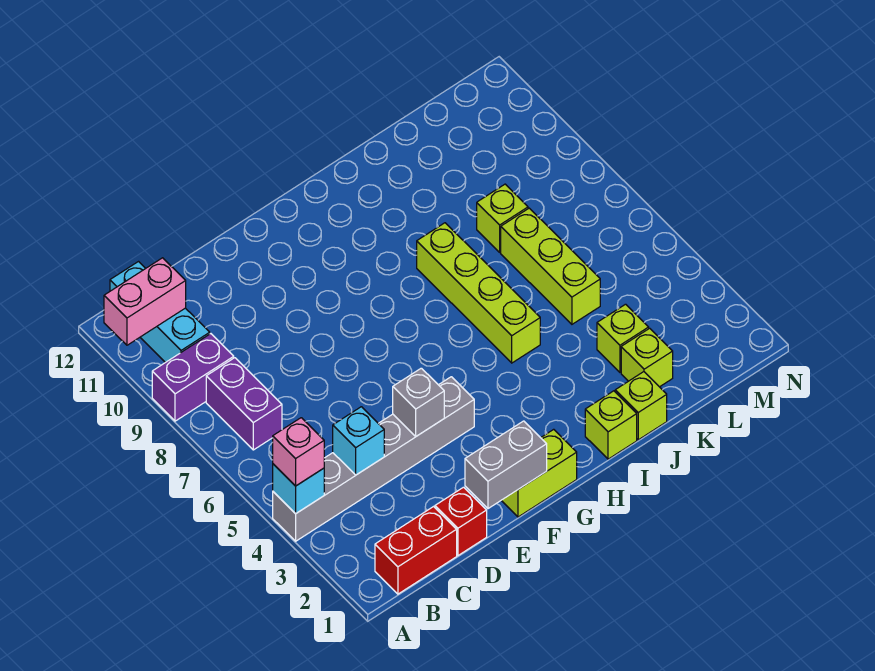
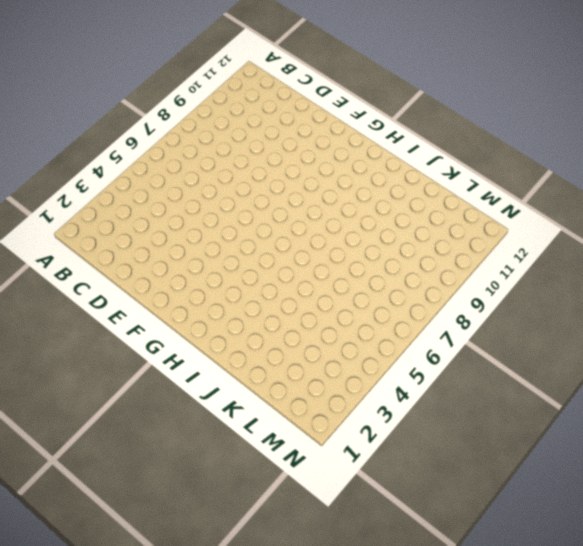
none -> grey brick A4:F4 level 1
none -> purple brick A9:B9 level 1
none -> red brick B1:C1 level 1

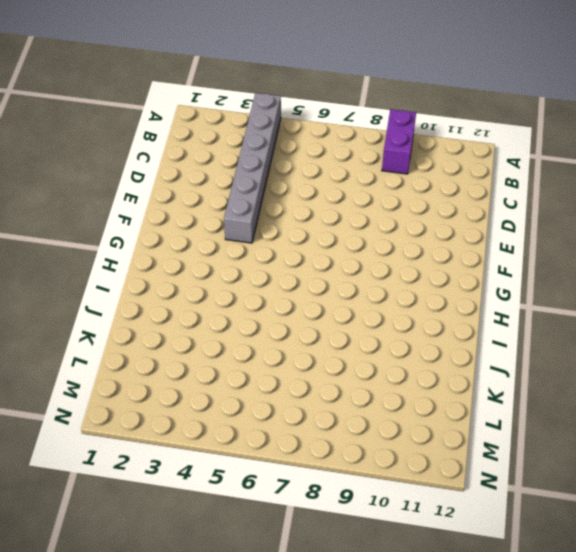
none -> red brick B1:C1 level 1
none -> purple brick B7:B8 level 1
none -> cyan brick B10:B12 level 1

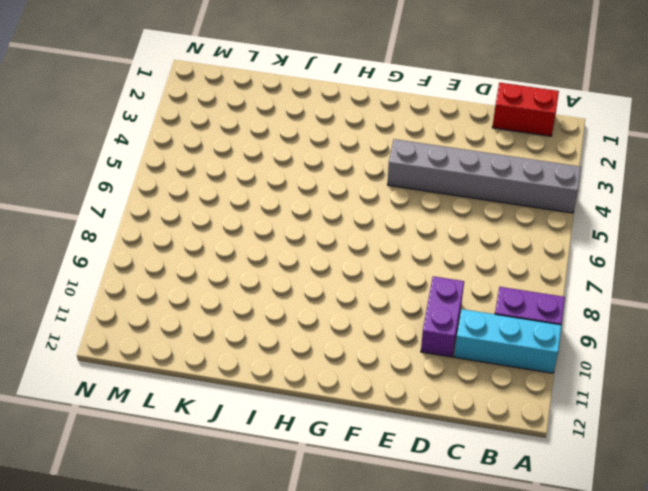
cyan brick A10:C10 level 1 -> cyan brick B10:B12 level 1
purple brick D9:D10 level 1 -> purple brick B7:B8 level 1
none -> red brick D1 level 1
none -> lime brick F1:G1 level 1
none -> lime brick I1 level 1

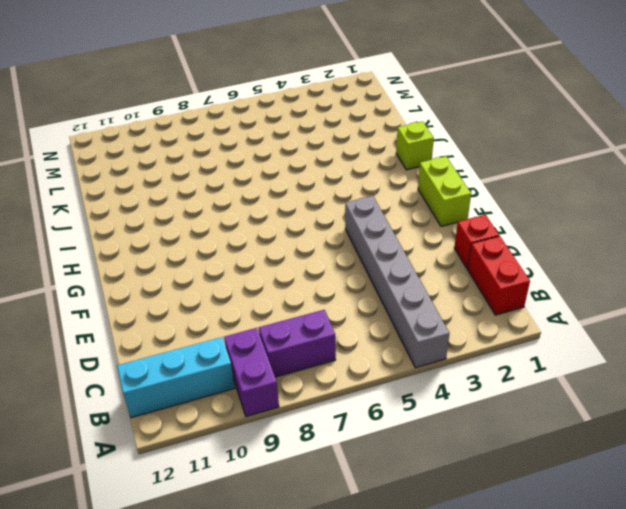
none -> lime brick I5:I8 level 1
none -> lime brick J1 level 1
none -> lime brick K2 level 1

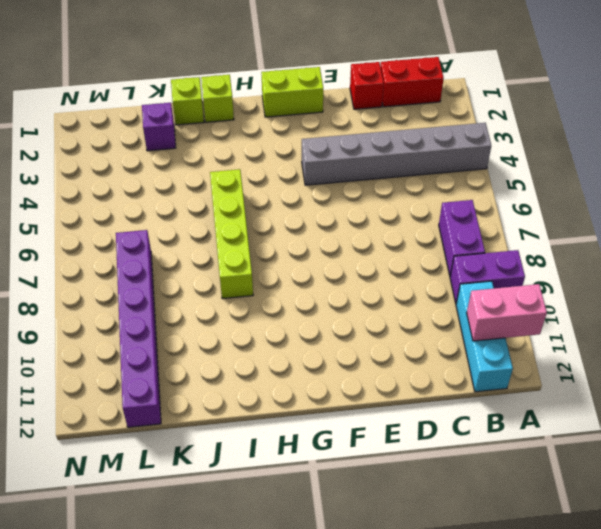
purple brick K2 level 1 -> lime brick K2 level 1
purple brick L7:L12 level 1 -> none
none -> lime brick K3 level 1
none -> lime brick K5:K7 level 1
none -> lime brick K8 level 1

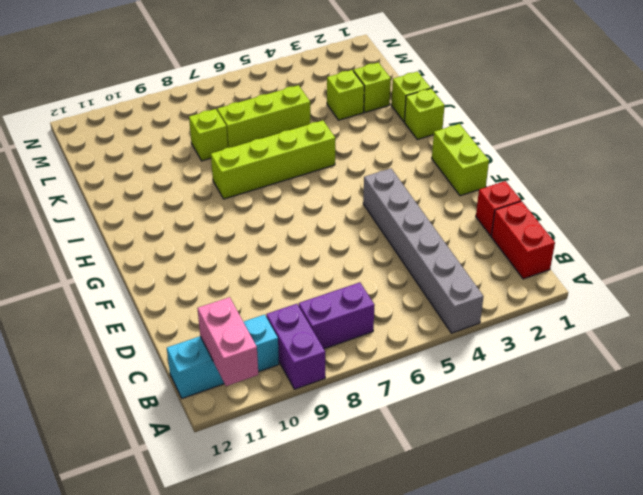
none -> cyan brick A4 level 2
none -> cyan brick C4 level 2
none -> grey brick E1:F1 level 2

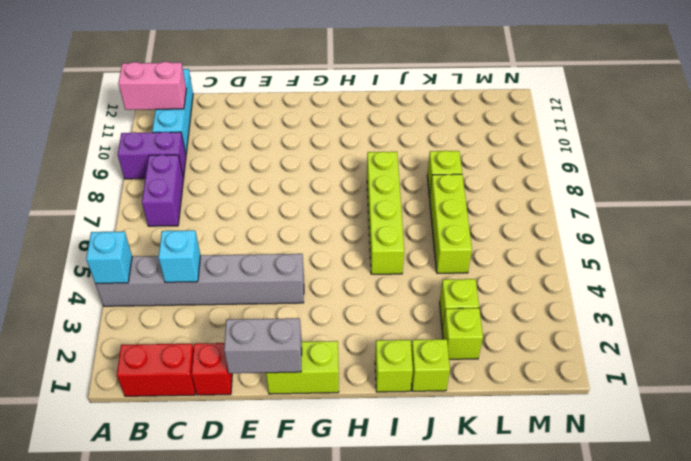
none -> grey brick E4 level 2
none -> pink brick A4 level 3

